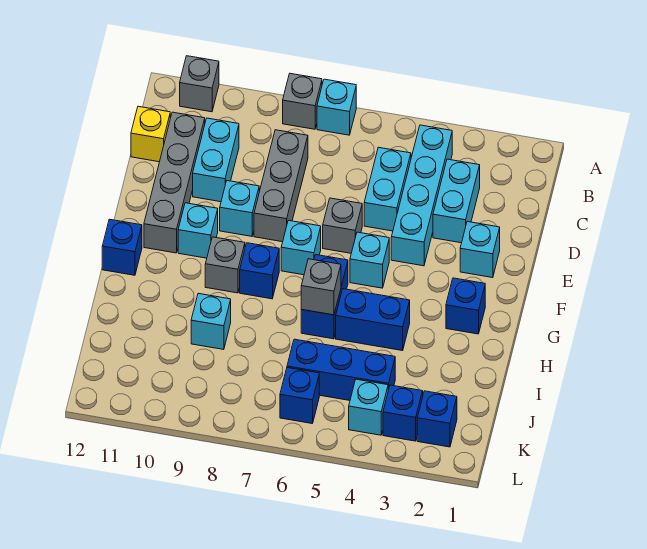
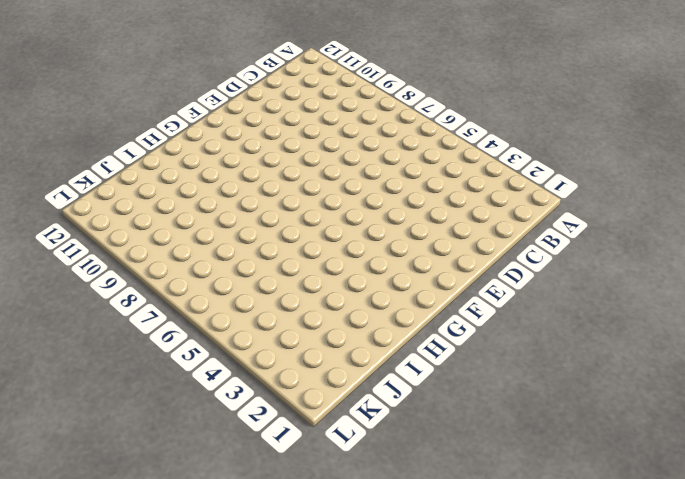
none -> cyan brick A7 level 1
none -> grey brick A8 level 1
none -> grey brick A11 level 1

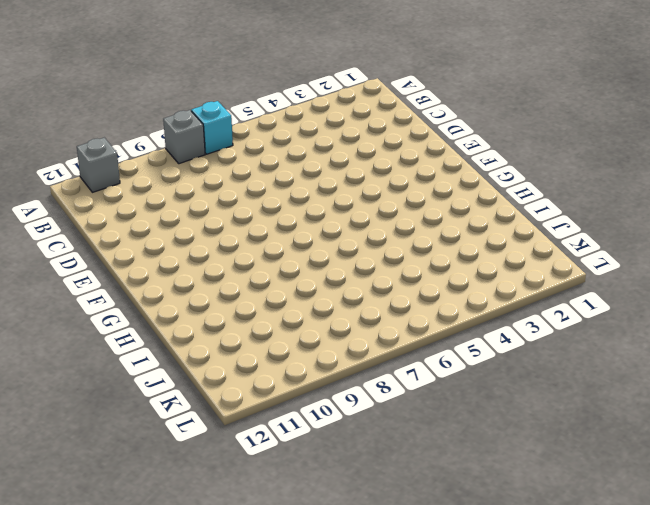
none -> cyan brick B4:E4 level 1
none -> cyan brick C3:D3 level 1
none -> cyan brick C5:D5 level 1

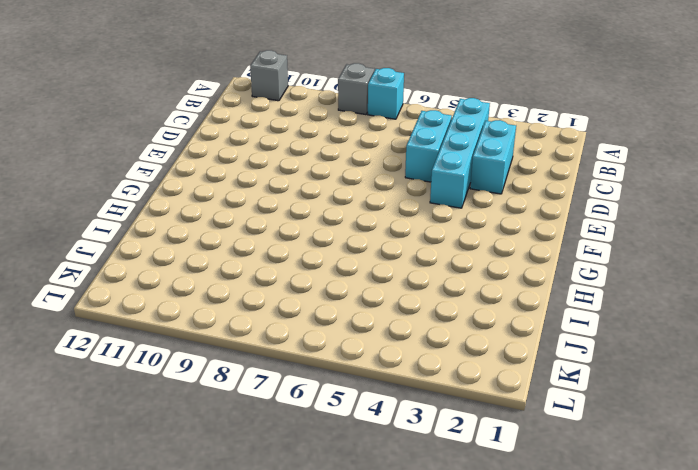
none -> grey brick C8:E8 level 1
none -> cyan brick C10:D10 level 1
none -> grey brick C11:F11 level 1

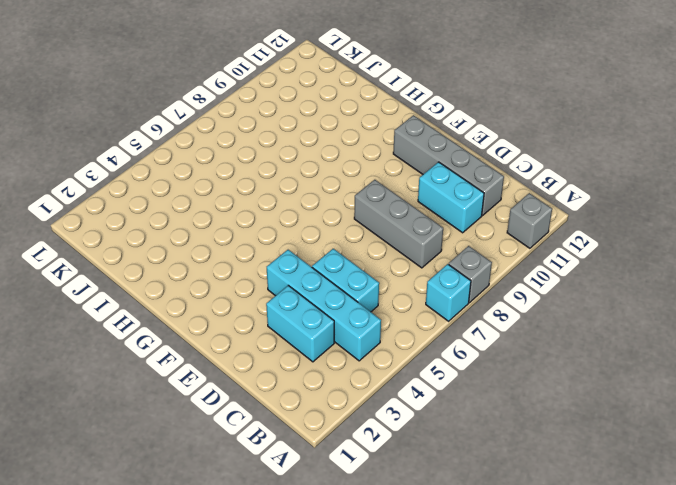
none -> yellow brick C12 level 1
none -> cyan brick E2 level 1
none -> grey brick E6 level 1

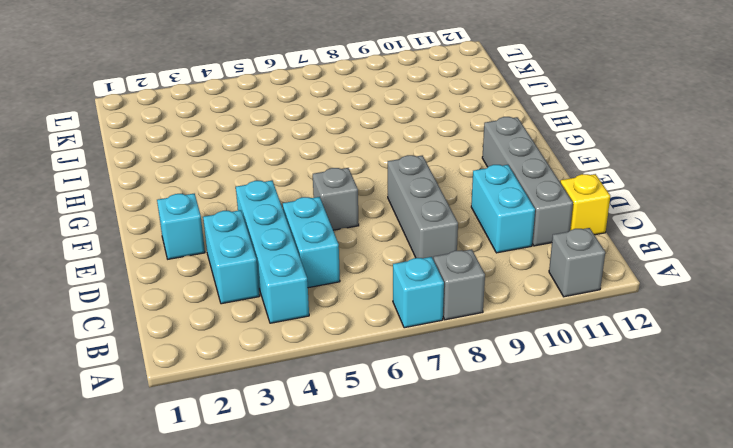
none -> cyan brick E9 level 1
none -> cyan brick F5 level 1
none -> cyan brick F7 level 1

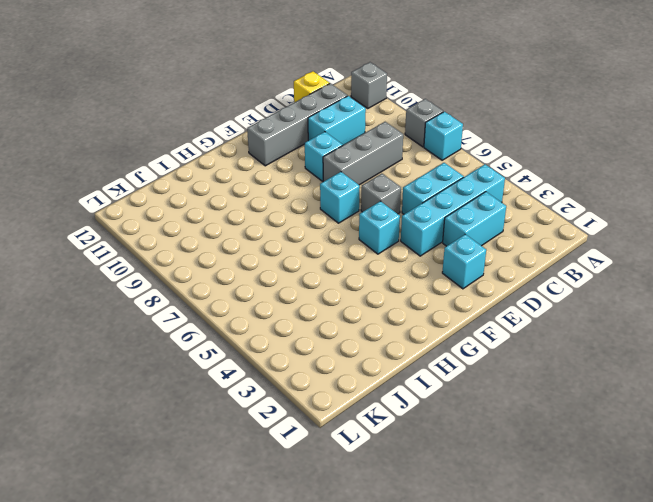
none -> cyan brick F10 level 1
none -> blue brick G2 level 1
none -> blue brick G6:H6 level 1

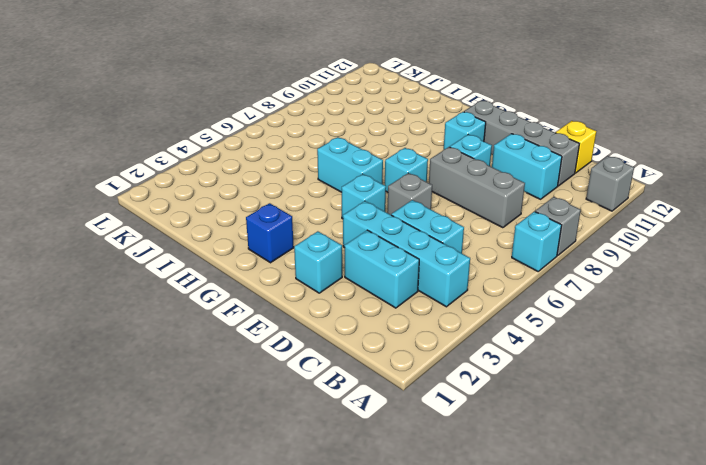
cyan brick G6:H6 level 1 -> blue brick G6:H6 level 1
none -> blue brick G8 level 1
none -> grey brick G9 level 1
none -> blue brick G12 level 1

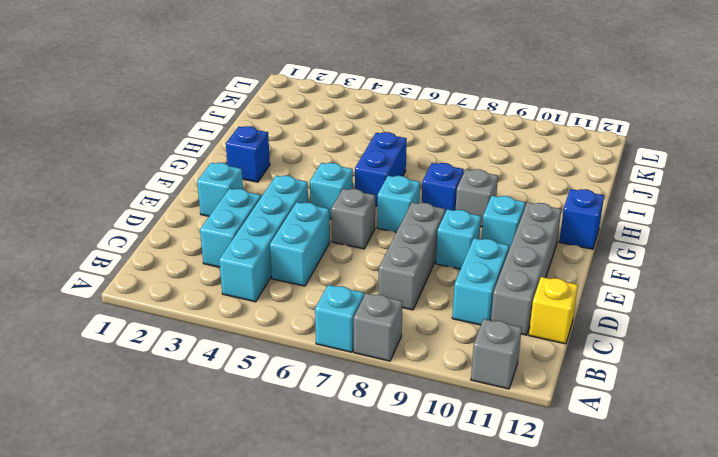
none -> blue brick H4:H5 level 1
none -> cyan brick I9 level 1
none -> blue brick J4:J6 level 1

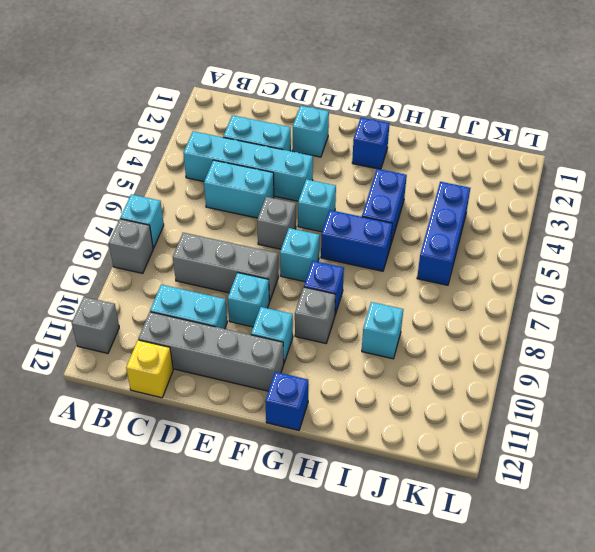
none -> blue brick K2 level 1
none -> blue brick K3 level 1
none -> cyan brick K4 level 1

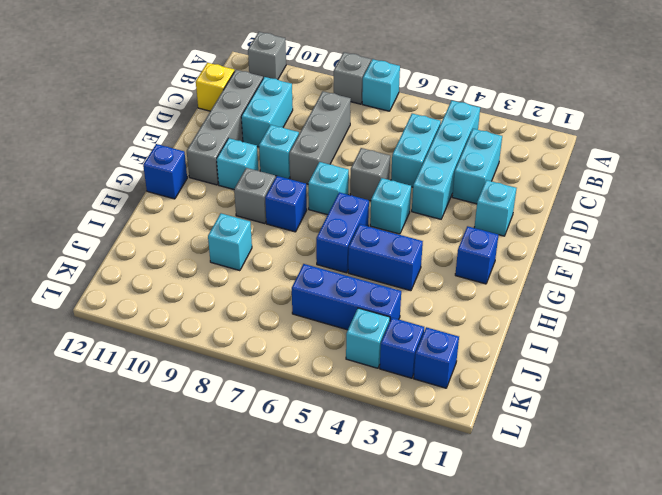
none -> blue brick K6 level 1
none -> grey brick H6 level 2

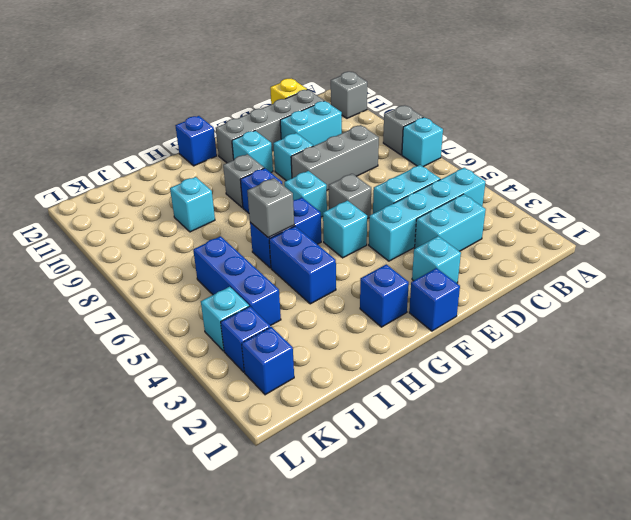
blue brick F1 level 1 -> blue brick K6 level 1

